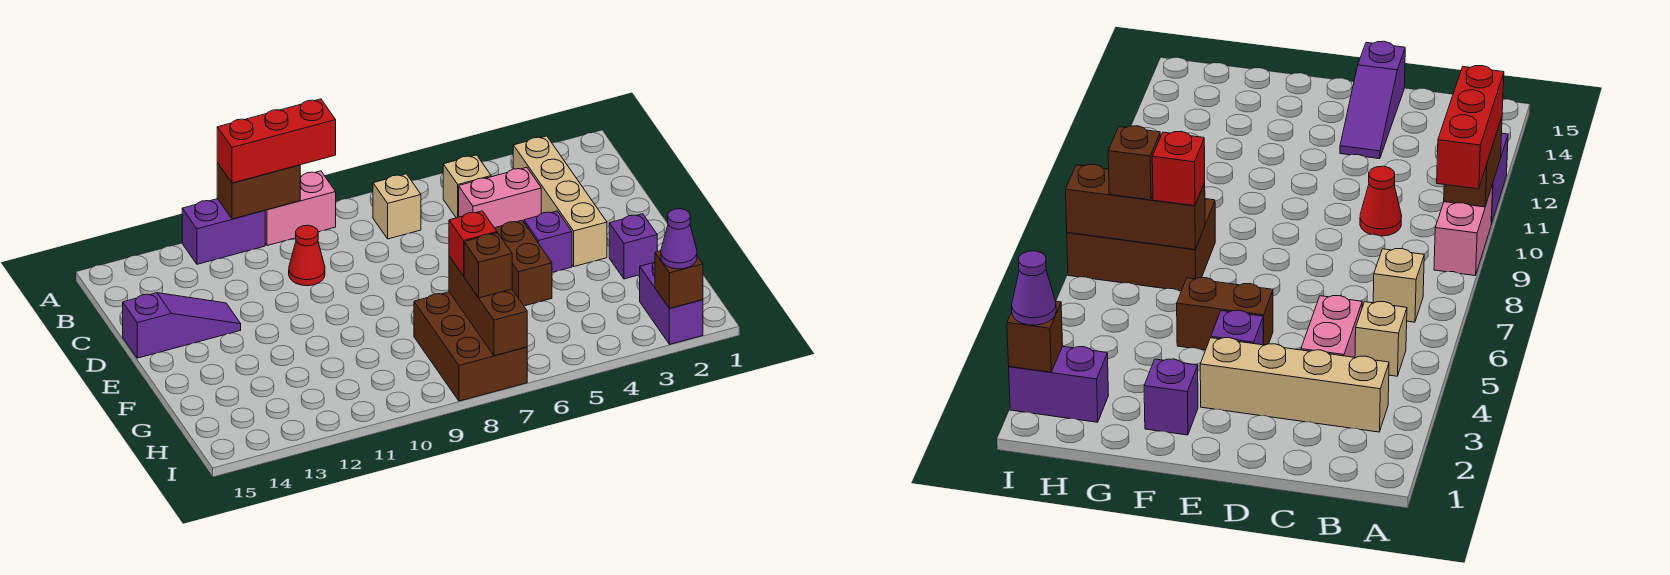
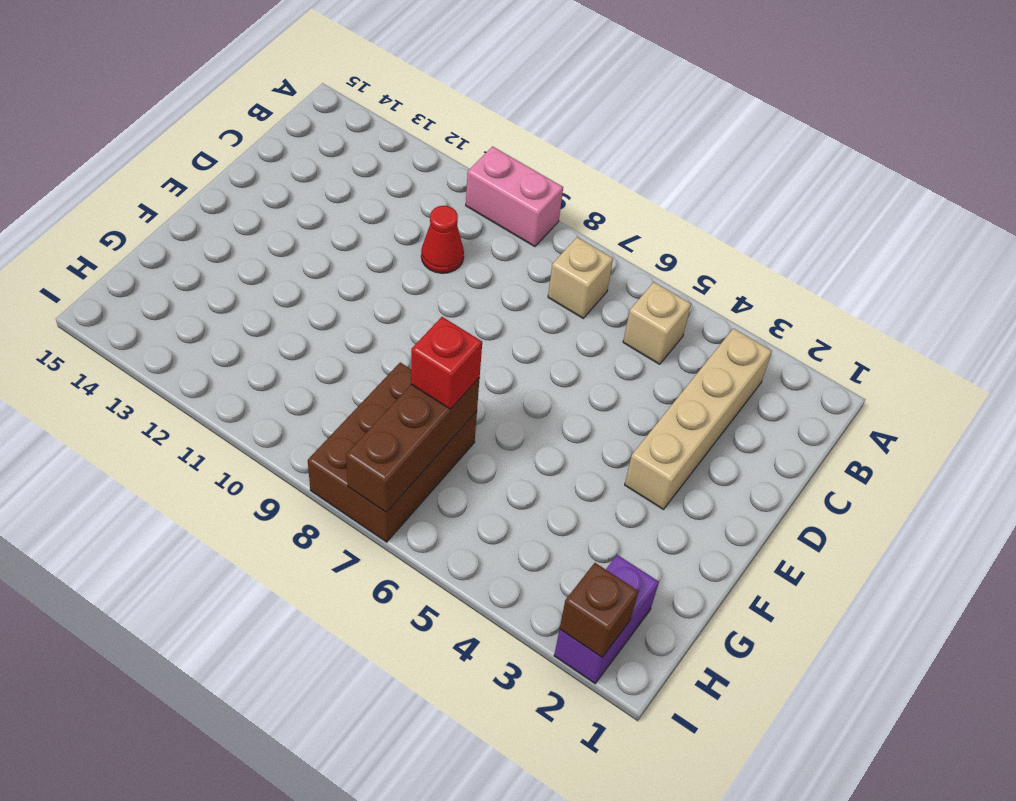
none -> purple brick A11:A12 level 1
none -> pink brick C4:C5 level 1
none -> purple slope D13:D15 level 1 top 15

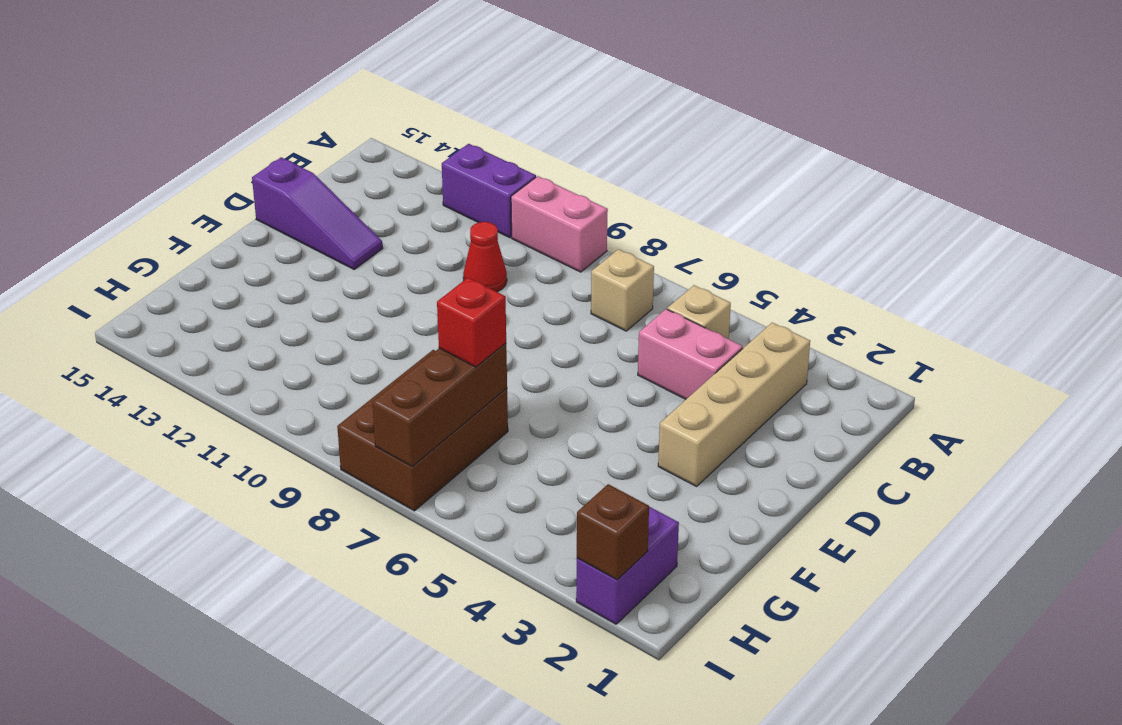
none -> purple brick E4 level 1
none -> brown brick E5:F5 level 1
none -> purple brick F2 level 1

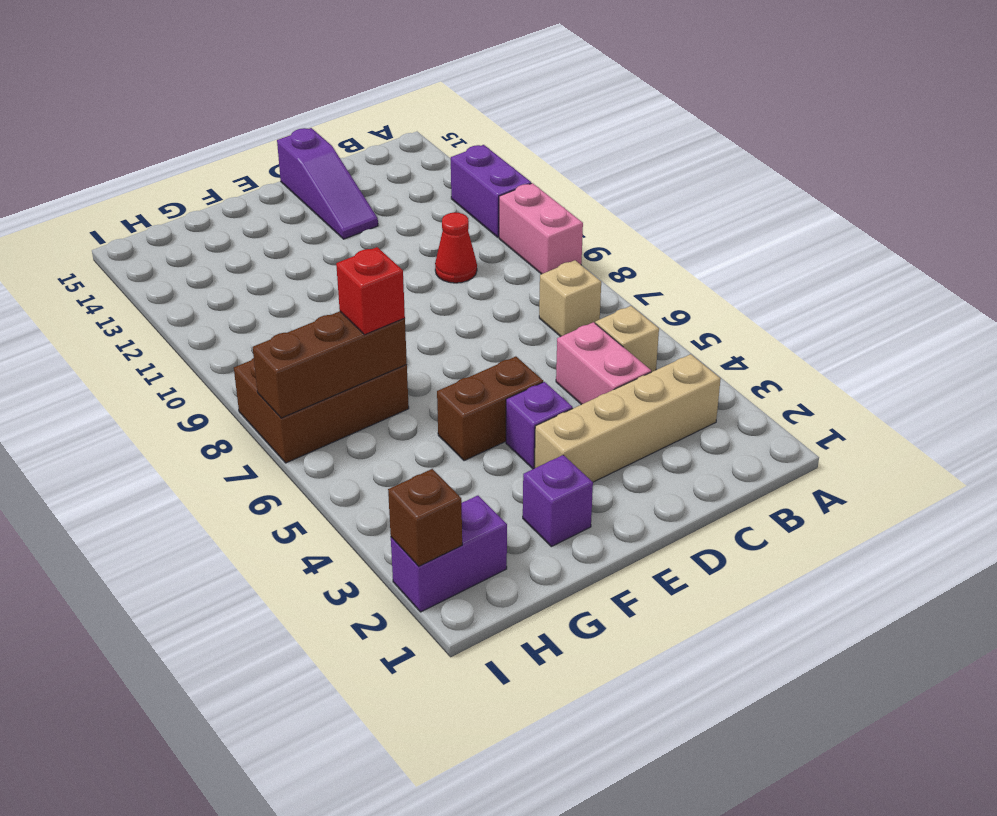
none -> brown brick A10:A11 level 2
none -> red brick A9:A11 level 3
none -> brown brick H7 level 3

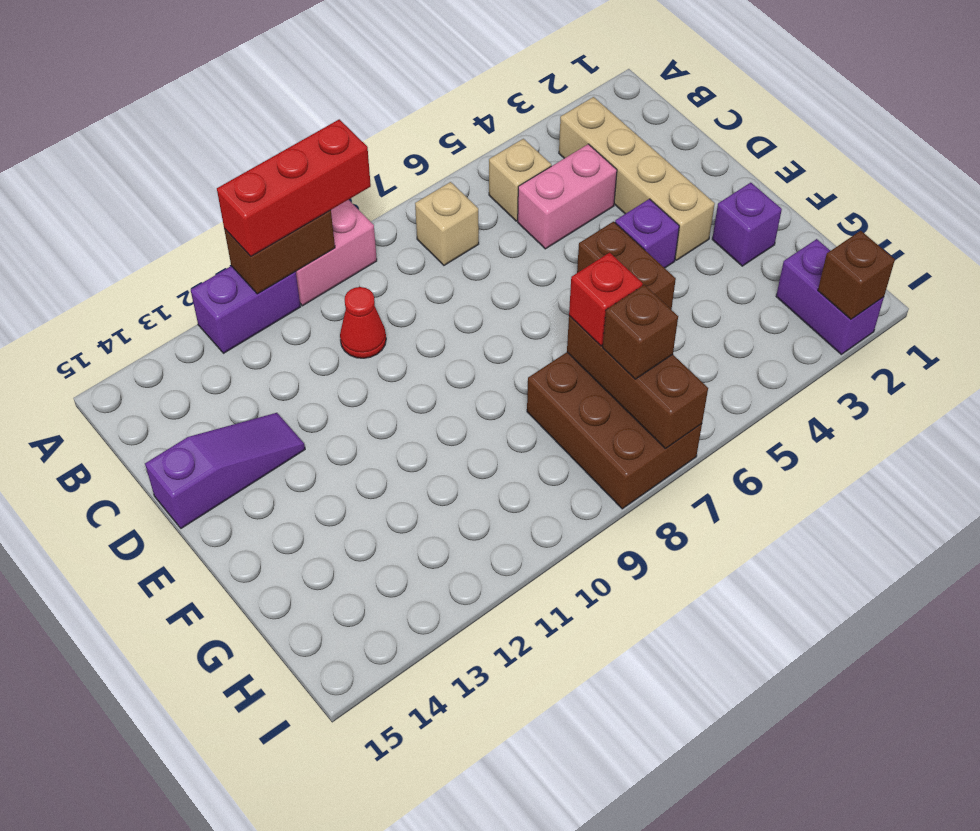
none -> purple cone I2 level 3

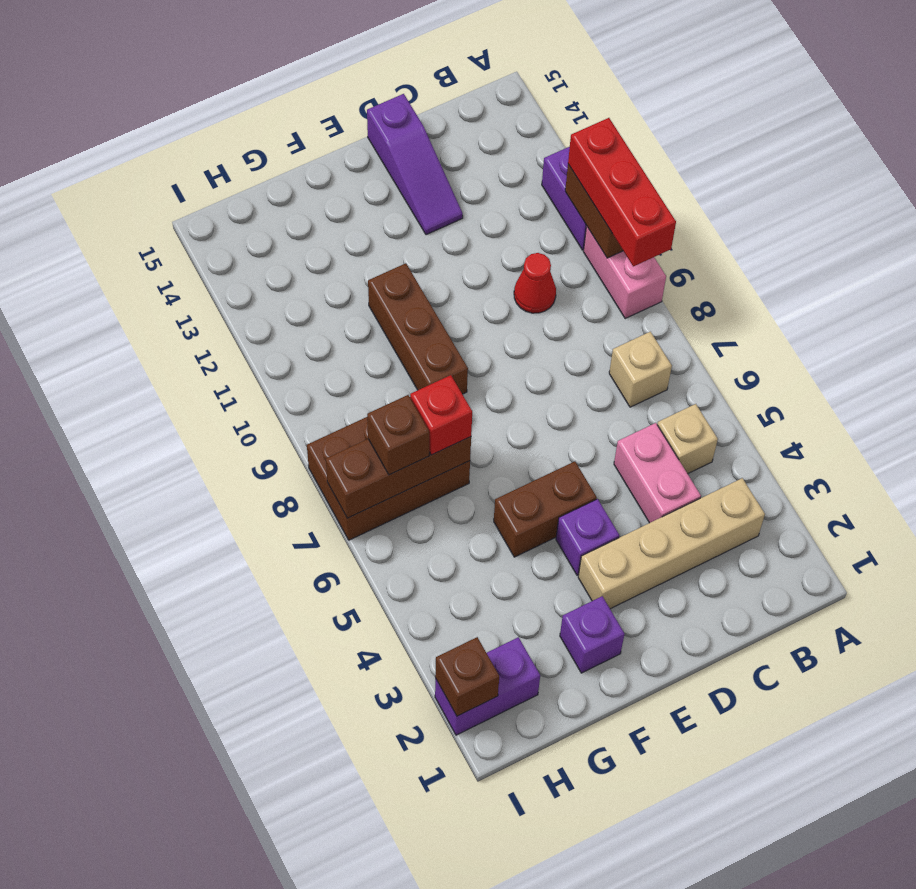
brown brick F9:F11 level 1 -> none
none -> purple cone I2 level 3

